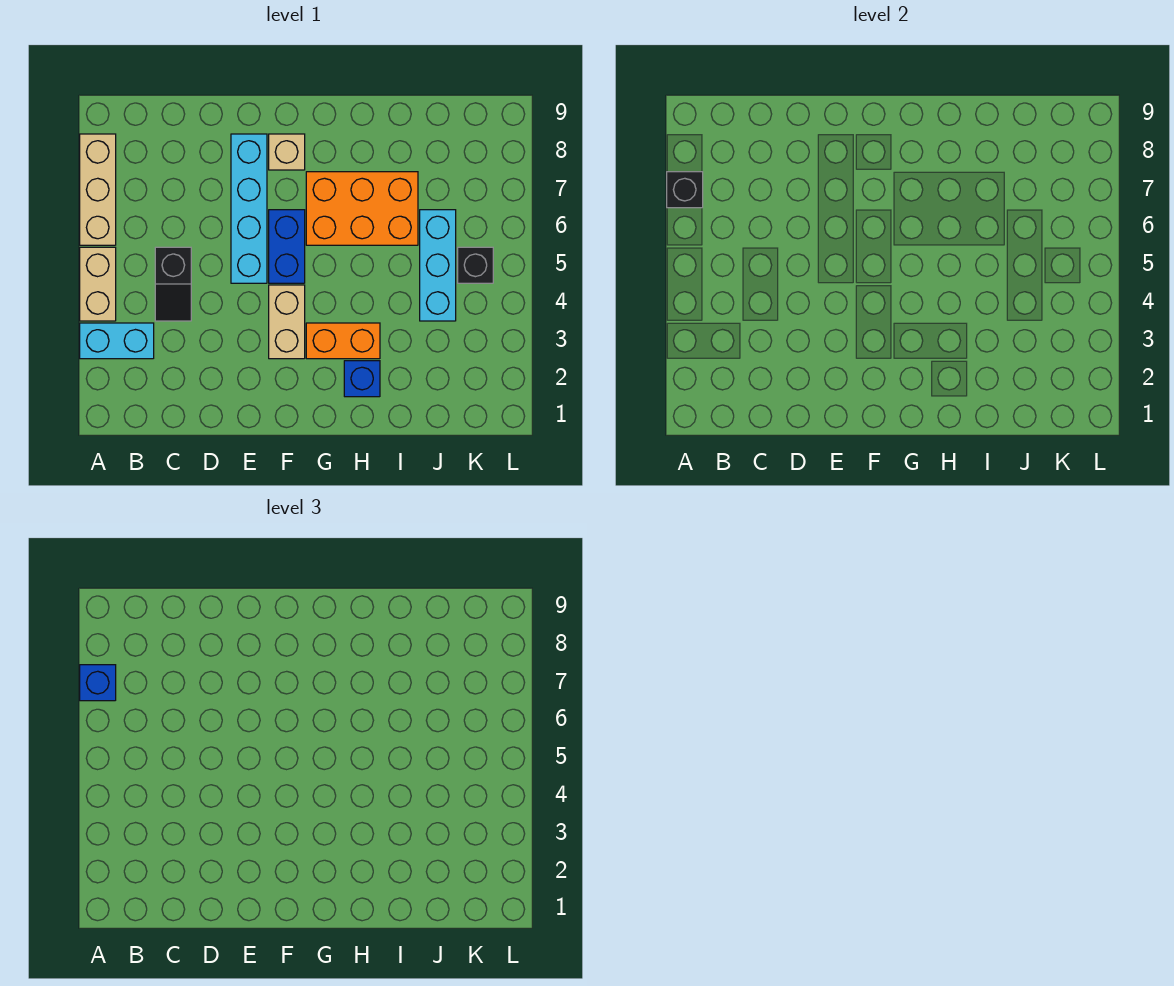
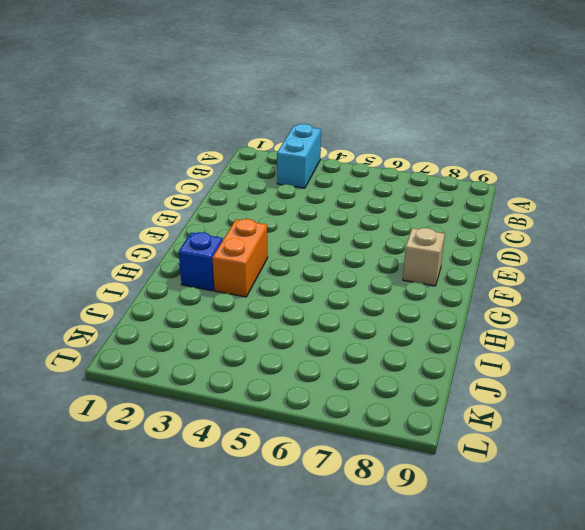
none -> tan brick A4:A5 level 1
none -> tan brick A6:A8 level 1
none -> black slope C4:C5 level 1 top 5

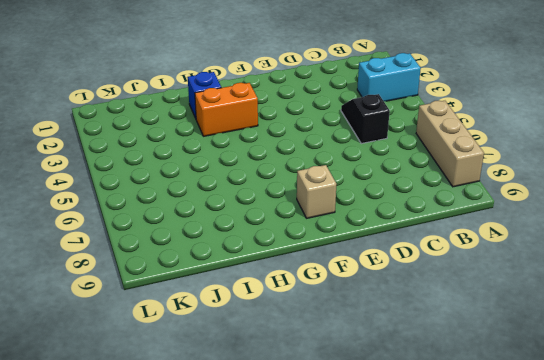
none -> tan brick A4:A5 level 1
none -> cyan brick E5:E8 level 1
none -> tan brick F3:F4 level 1

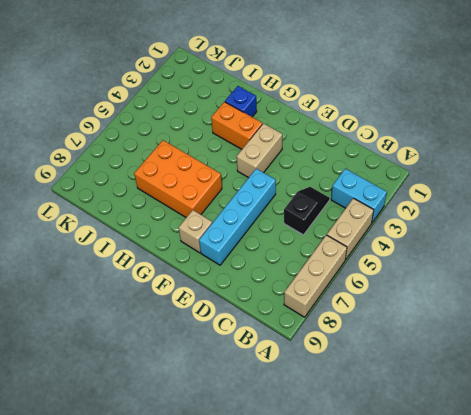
none -> blue brick F5:F6 level 1
none -> cyan brick J4:J6 level 1
none -> black brick K5 level 1

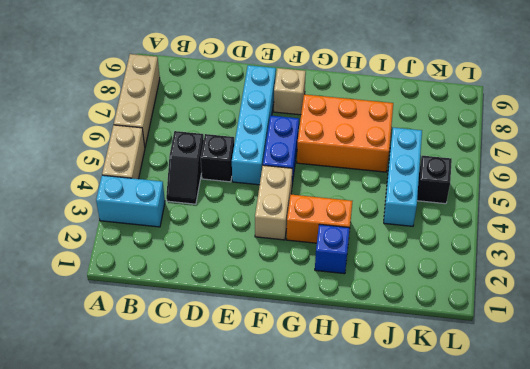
black brick D5 level 1 -> black brick A7 level 2
none -> blue brick A7 level 3

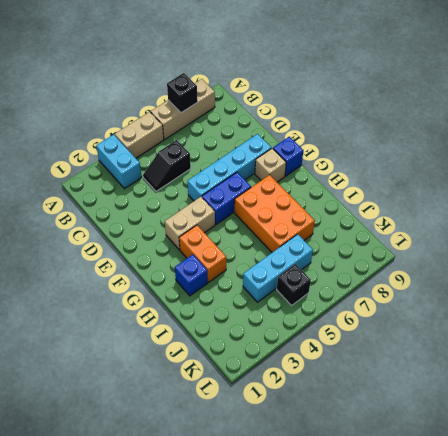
blue brick F9 level 1 -> blue brick A7 level 3

